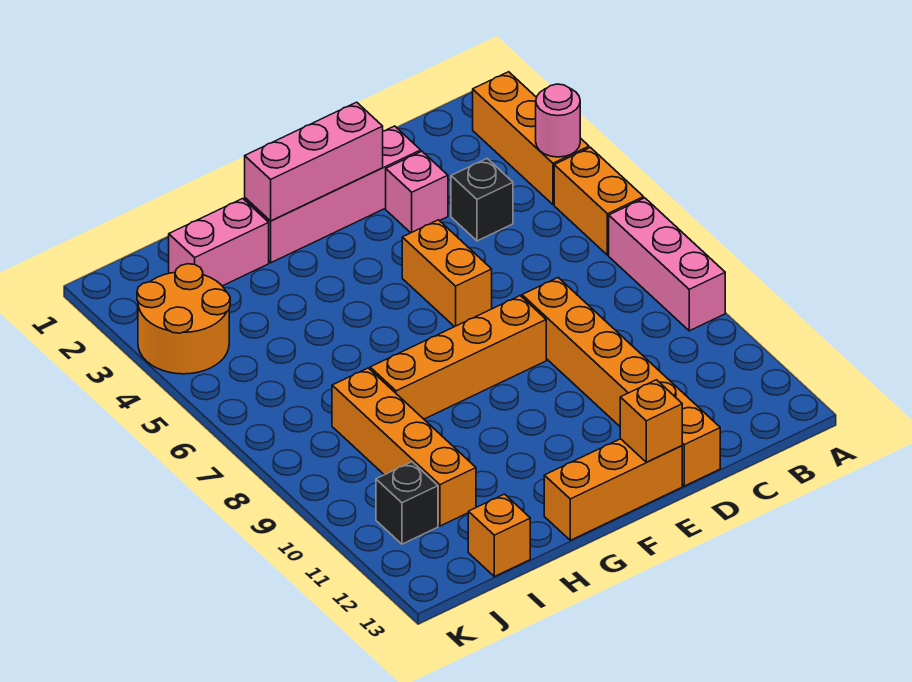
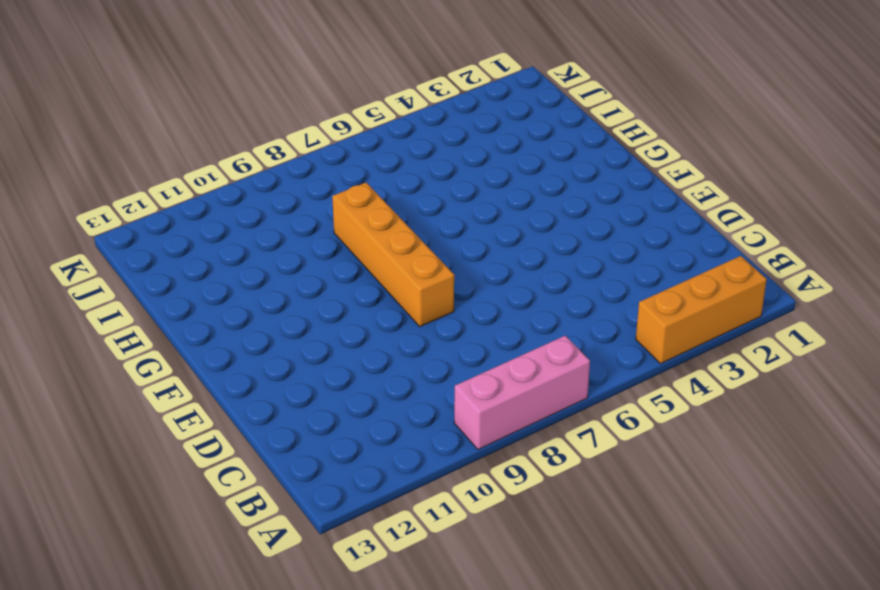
none -> orange brick A5:A6 level 1
none -> black brick C4 level 1
none -> pink brick D2:G2 level 1

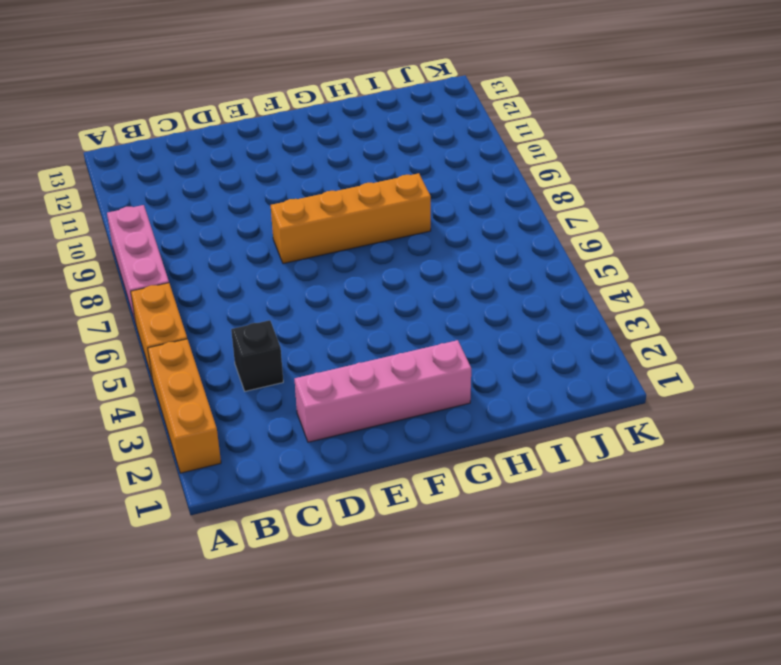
none -> pink brick D3 level 1
none -> orange brick D8:D13 level 1
none -> orange brick E5:E6 level 1

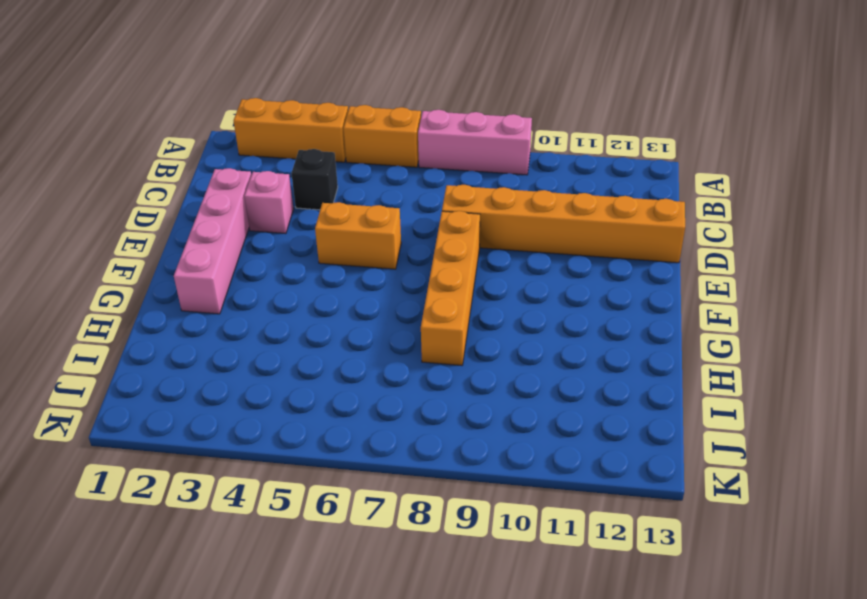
none -> orange brick E13:G13 level 1
none -> pink brick H2:I2 level 1
none -> orange brick I8:I11 level 1

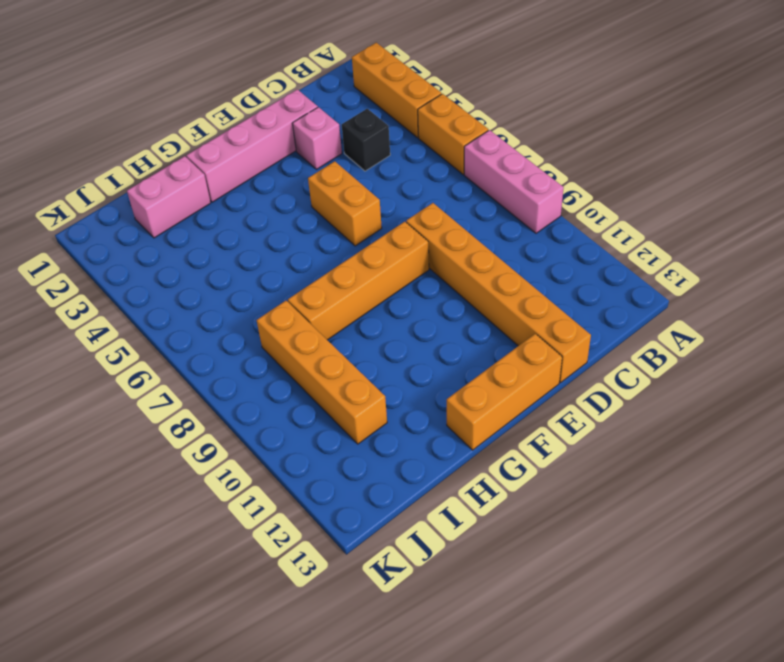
none -> orange brick I13 level 1
none -> orange round brick J3:K4 level 1
none -> black brick J11 level 1

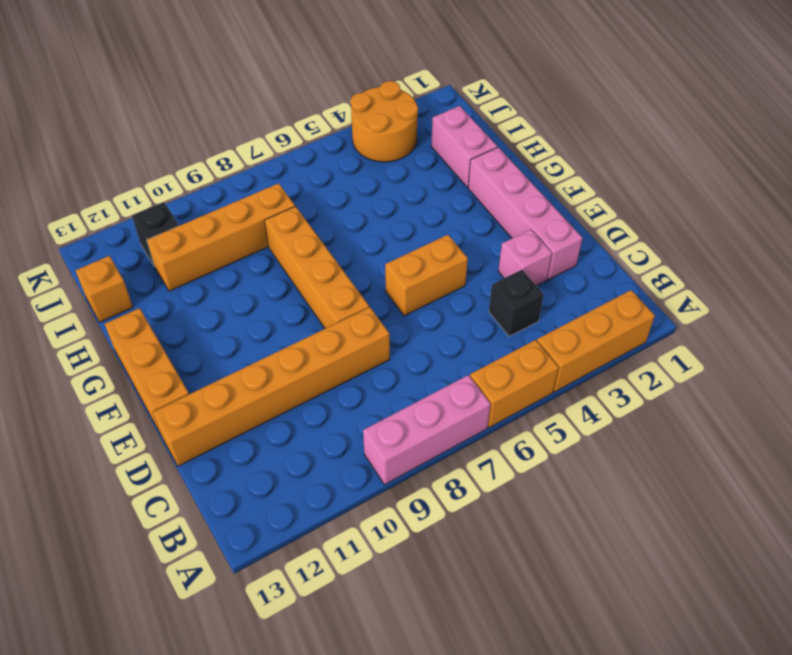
none -> pink round brick A4 level 2
none -> pink brick E2:G2 level 2
none -> orange brick E13 level 2

